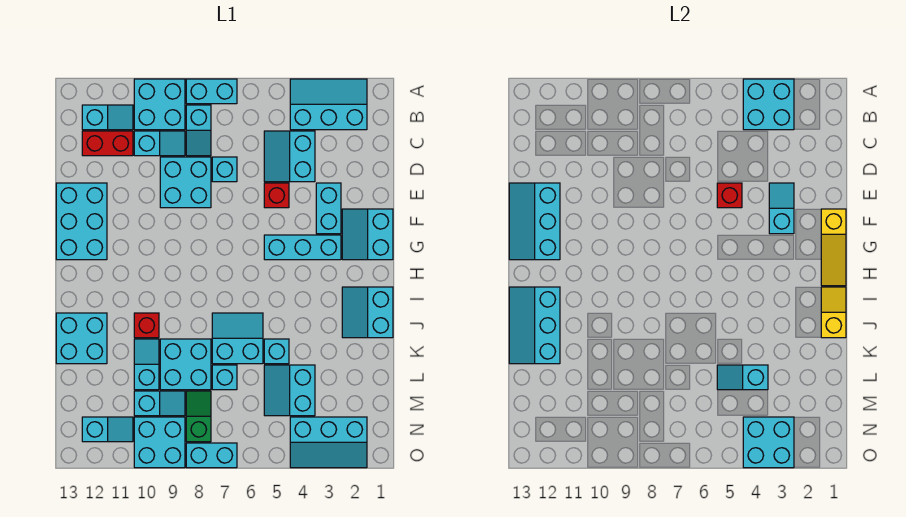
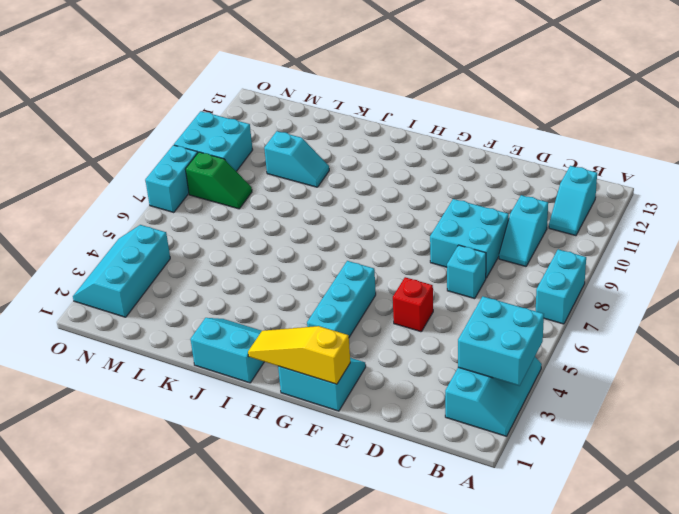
none -> cyan brick A9:B10 level 1
none -> cyan slope B8:C8 level 1 top B
none -> cyan slope C4:D5 level 1 top 4
none -> red brick C11:C12 level 1

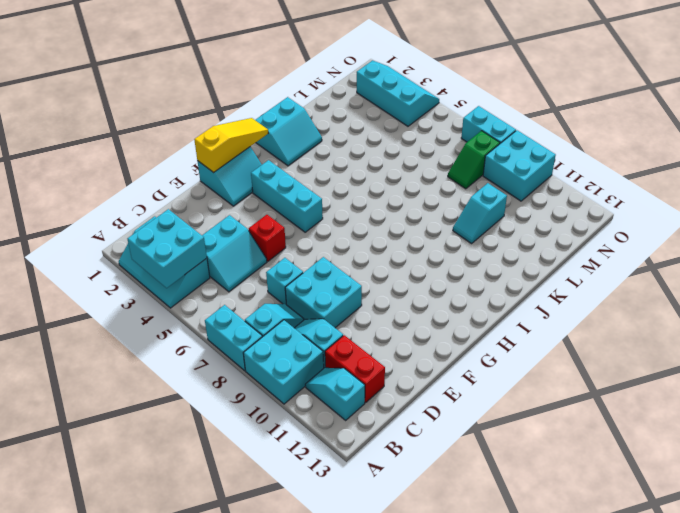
none -> cyan brick E3:F3 level 1
none -> cyan brick E12:G13 level 1
none -> cyan slope J6:K7 level 1 top K
none -> red brick J10 level 1

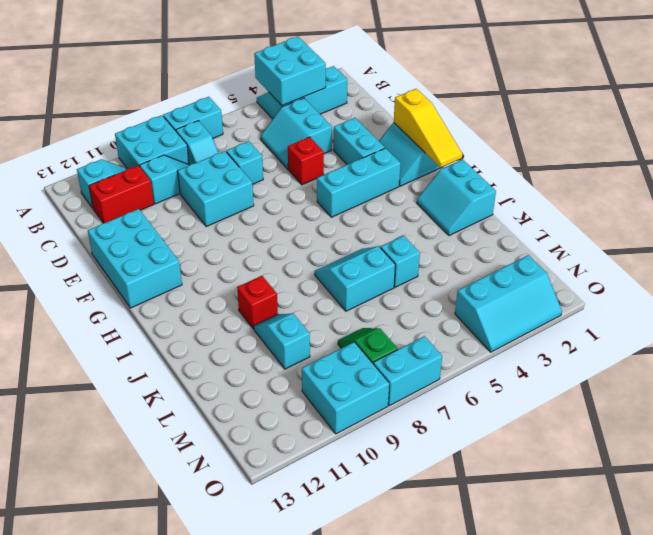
none -> cyan brick J12:K13 level 1
none -> cyan brick K8:L9 level 1
none -> cyan slope L4:M5 level 1 top 4
none -> cyan brick L7 level 1

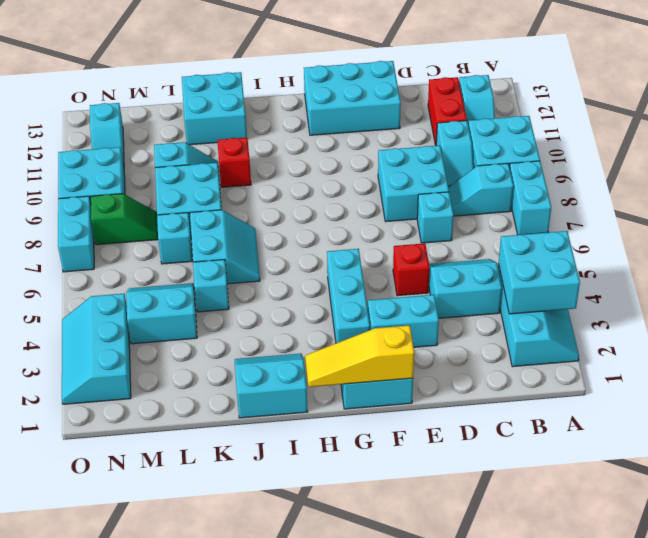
none -> cyan slope M9:M10 level 1 top 10
none -> cyan slope E3:F3 level 2 top F
none -> red brick E5 level 2
none -> cyan slope E12:G13 level 2 top 12

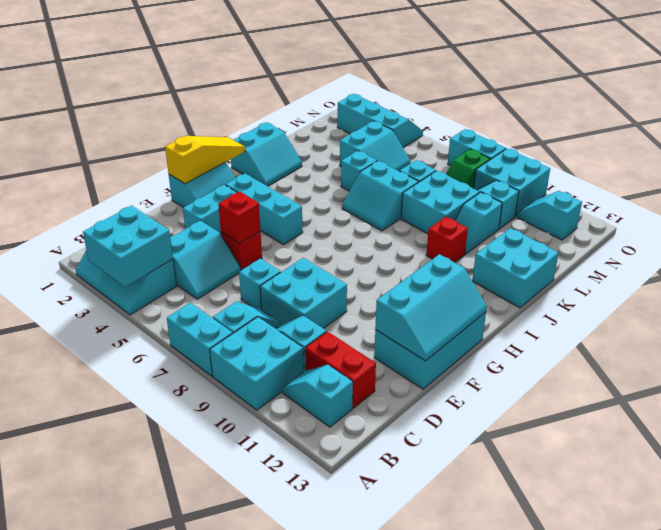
none -> cyan slope E3:F3 level 2 top F
none -> yellow slope I1:J1 level 2 top J
none -> cyan slope I12:K13 level 2 top 12
none -> cyan slope L4:L5 level 2 top 4

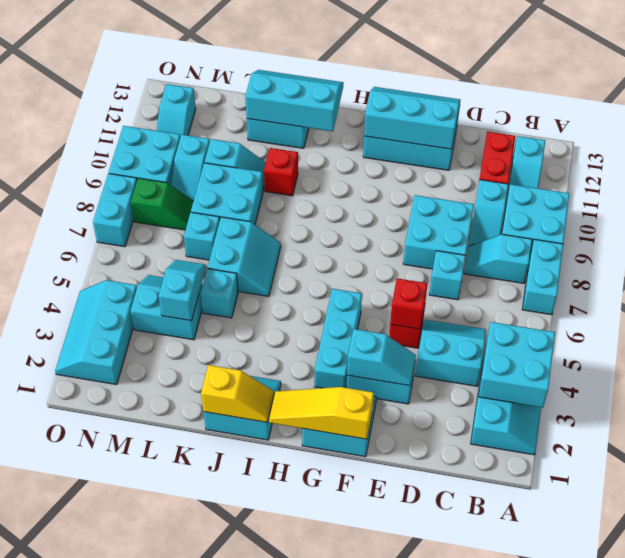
none -> cyan brick N3:O4 level 2

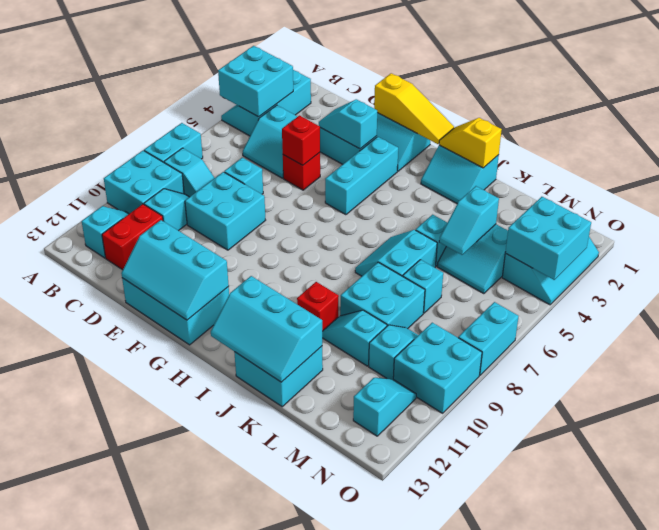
none -> green slope M8:N8 level 1 top N

